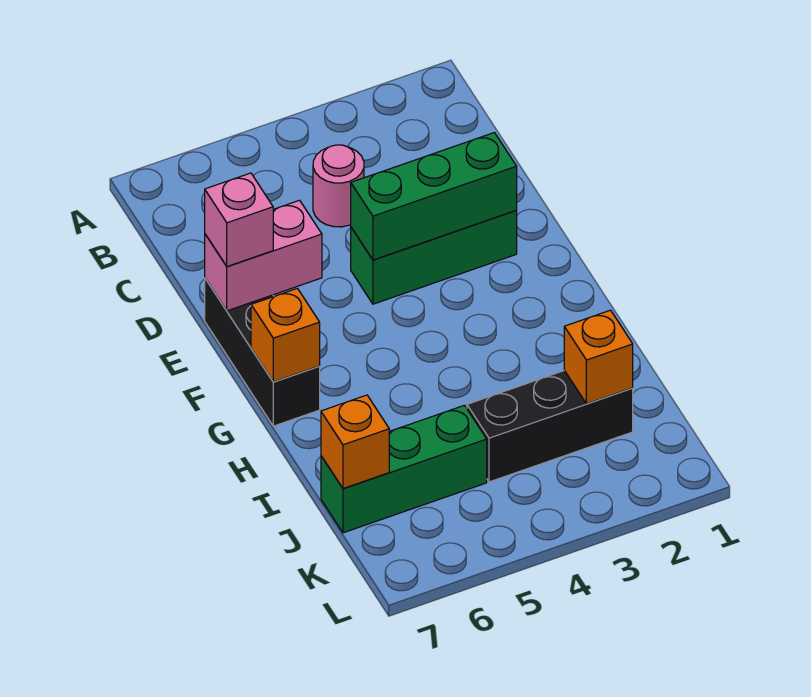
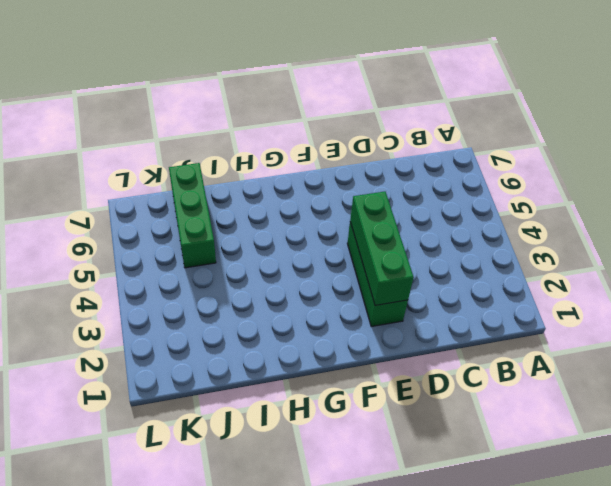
none -> pink round brick C4 level 1
none -> black brick E7:G7 level 1

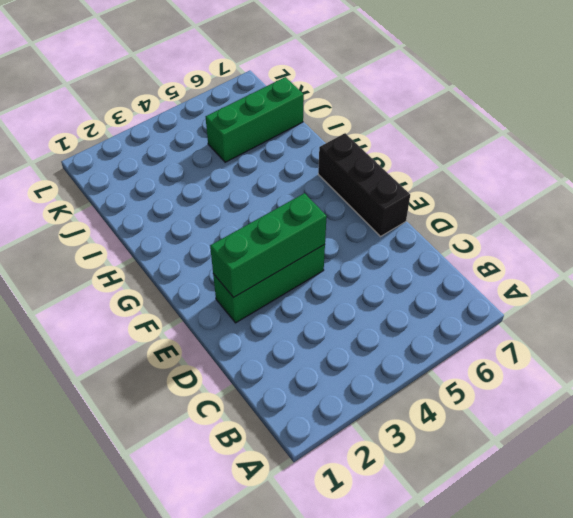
none -> pink round brick C4 level 1
none -> black brick J2:J4 level 1

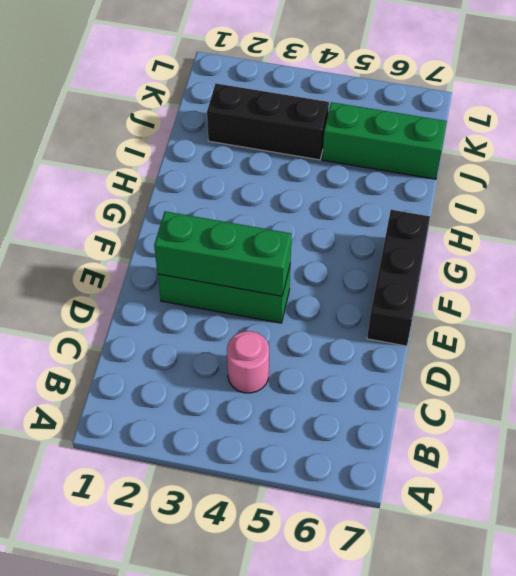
none -> pink brick E6:E7 level 2
none -> orange brick G7 level 2

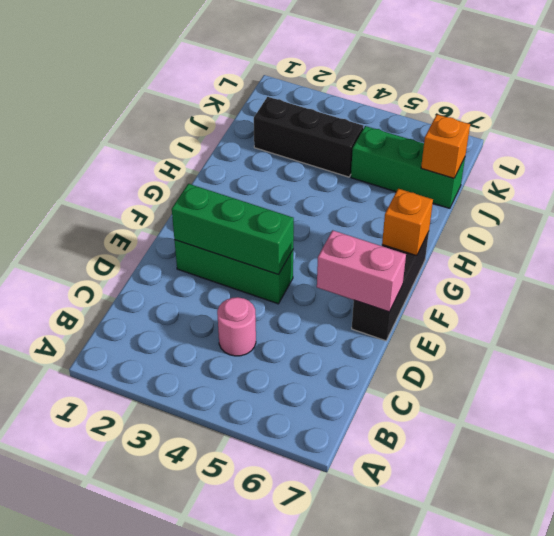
none -> orange brick J2 level 2
none -> pink brick E7 level 3

